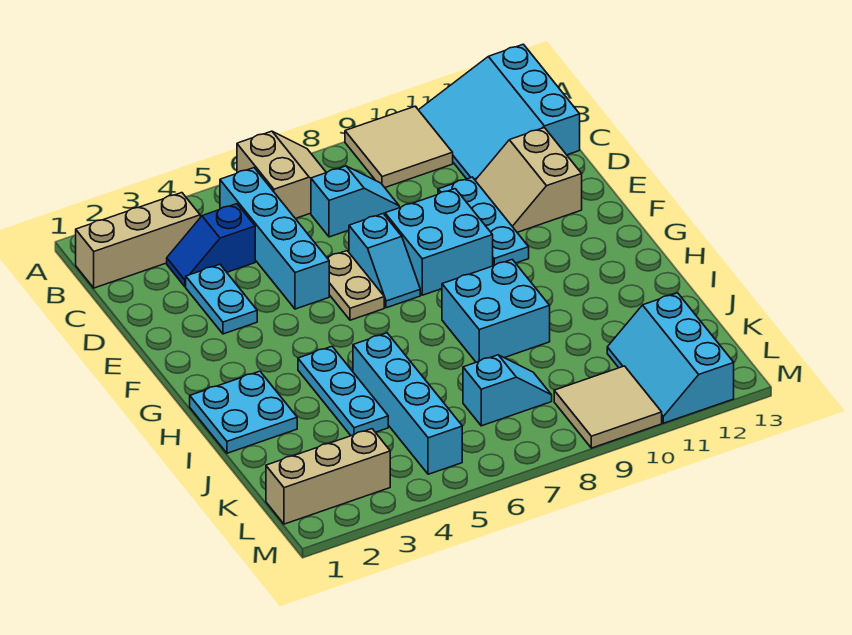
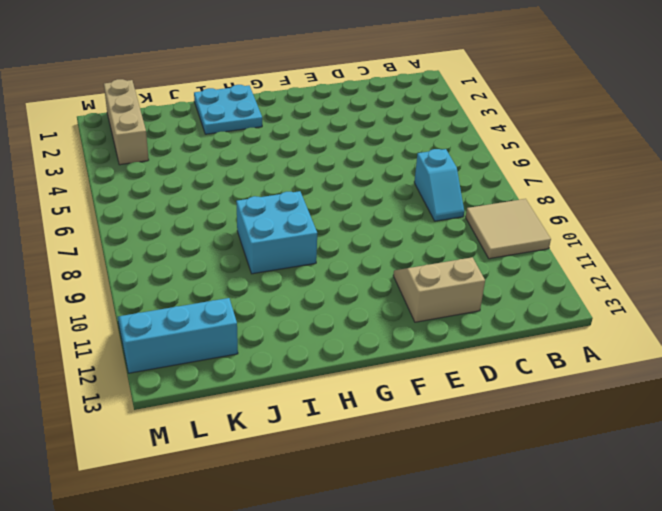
none -> tan slope A6:B7 level 1 top 6
none -> cyan slope A11:C13 level 1 top 13
none -> tan brick B1:B3 level 1

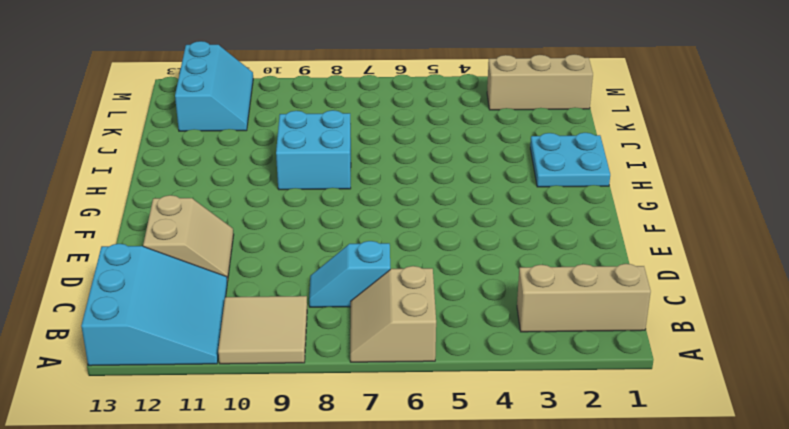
none -> cyan brick B5:E5 level 1
none -> blue slope C3:C4 level 1 top 4
none -> cyan plate D3:E3 level 1

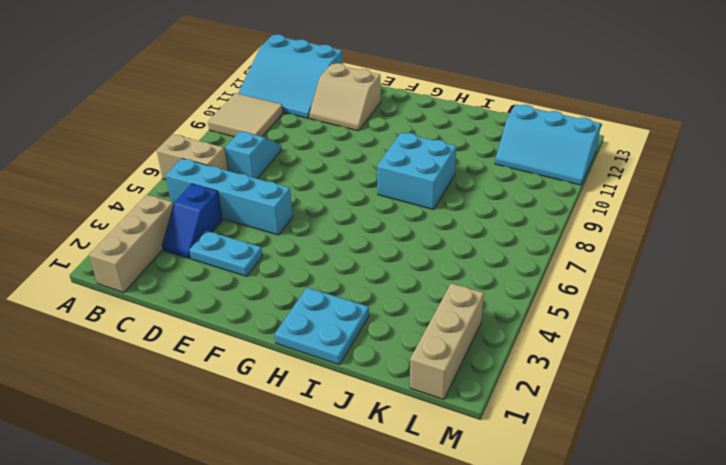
none -> cyan plate D10:F10 level 1
none -> tan plate E6:F6 level 1
none -> cyan slope E7:F7 level 1 top E

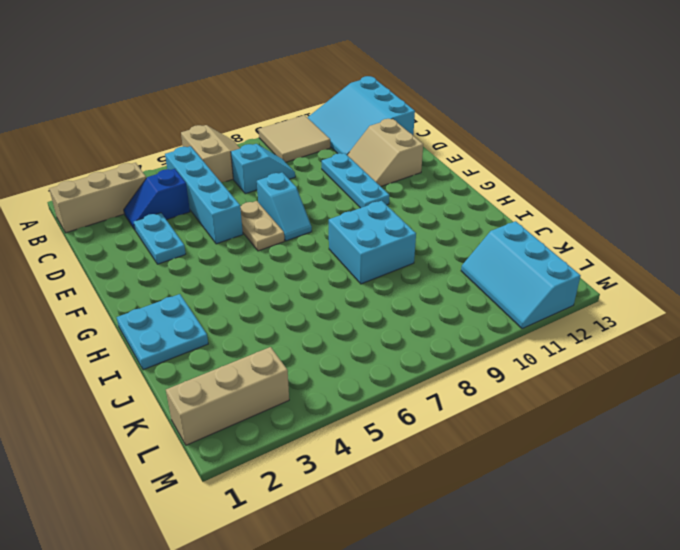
none -> cyan brick E8:F9 level 1
none -> cyan plate H4:J4 level 1
none -> cyan brick I5:L5 level 1

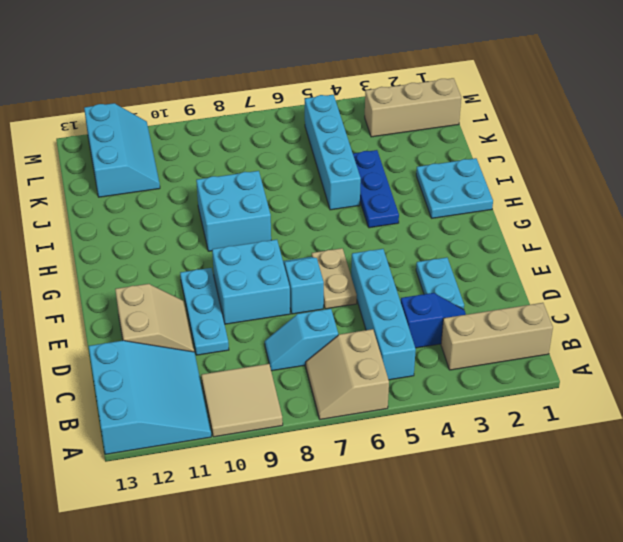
blue plate H4:J4 level 1 -> cyan plate H4:J4 level 1
none -> cyan slope K7:K8 level 1 top 7
none -> tan tile L9:M10 level 1

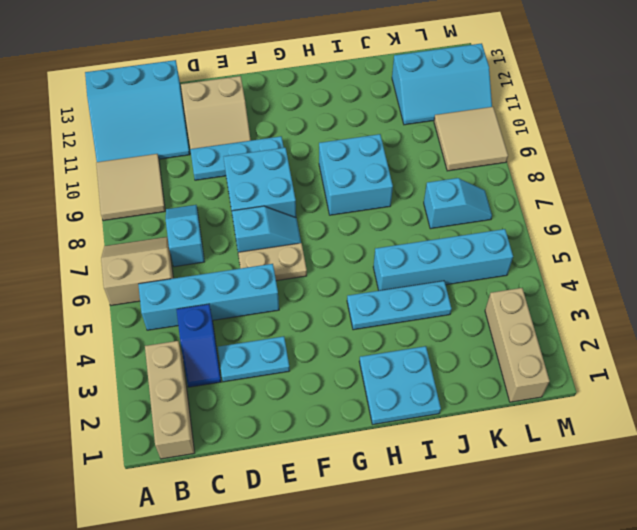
cyan slope K7:L7 level 1 top K -> cyan slope K7:K8 level 1 top 7

